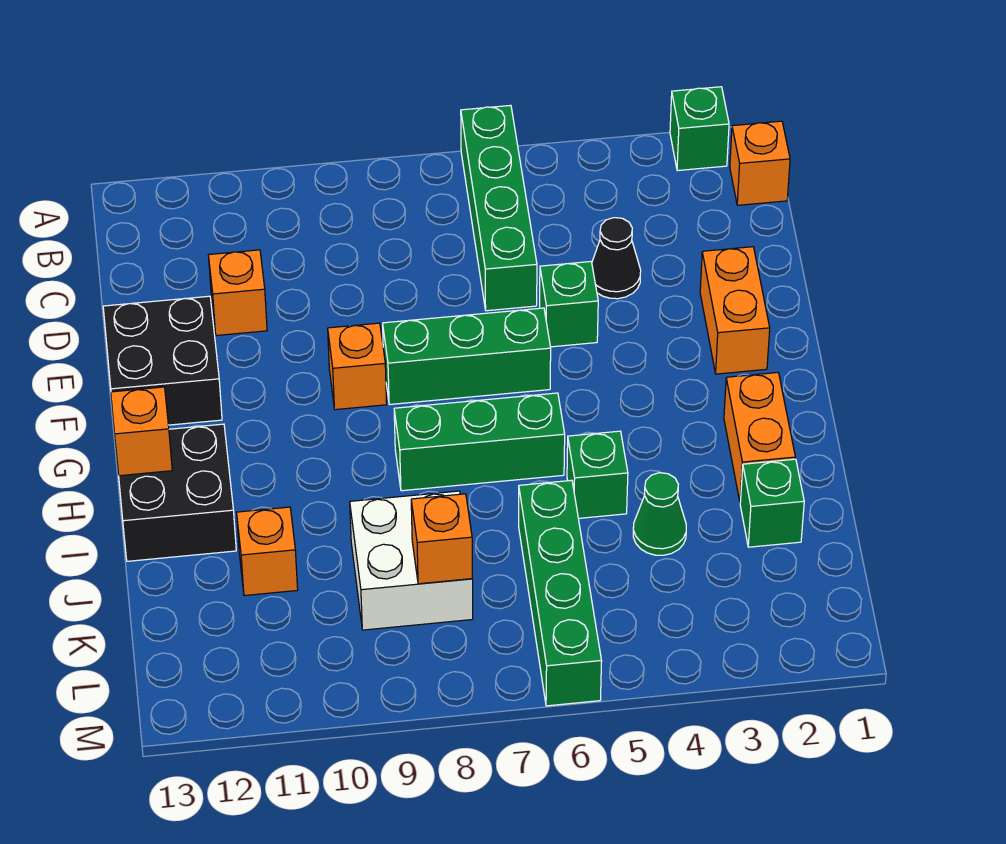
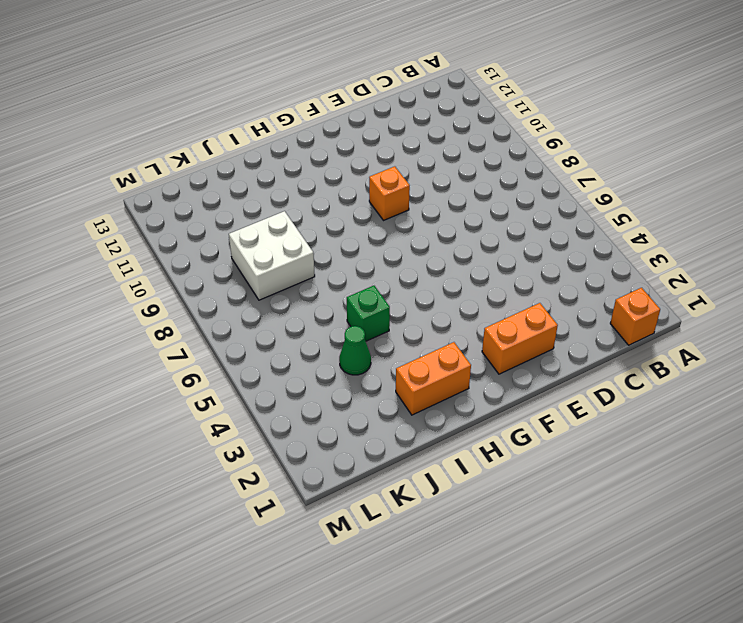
none -> green brick A2 level 1
none -> green brick A6:D6 level 1
none -> black cone D4 level 1

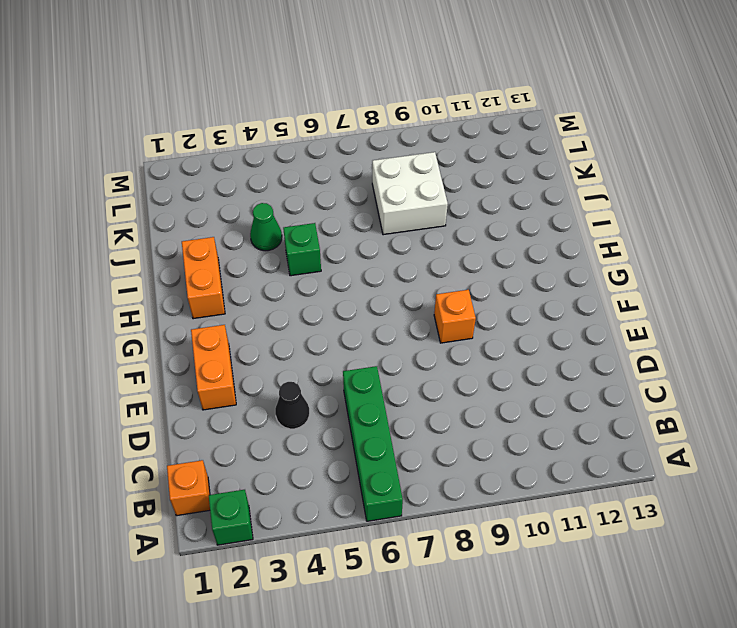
none -> orange brick D11 level 1
none -> green brick E5 level 1
none -> black brick E12:F13 level 1

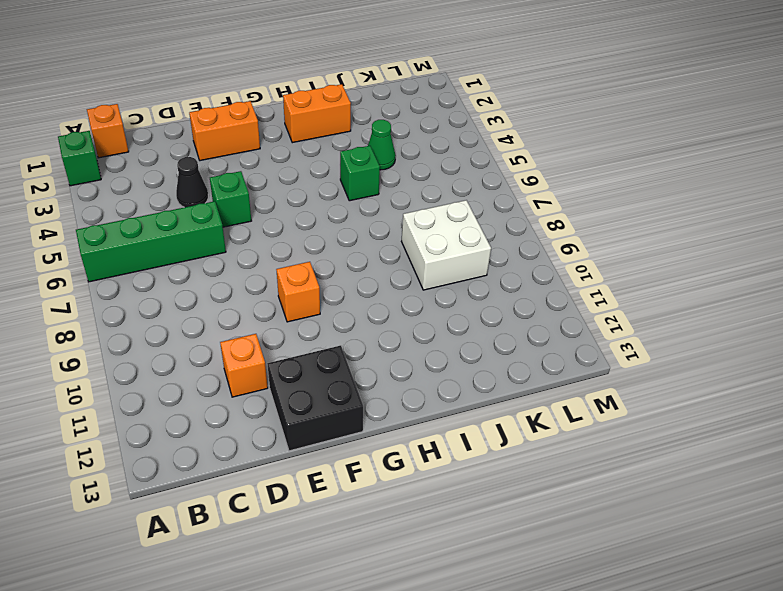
none -> green brick F6:F8 level 1
none -> green brick H6:H8 level 1
none -> black brick H12:I13 level 1

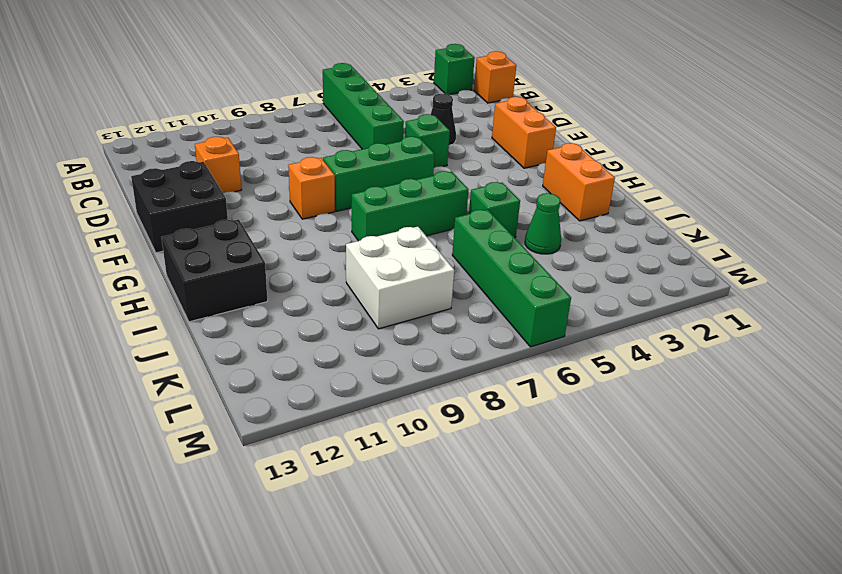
none -> green brick J2 level 1
none -> orange brick J11 level 1
none -> orange brick H13 level 2

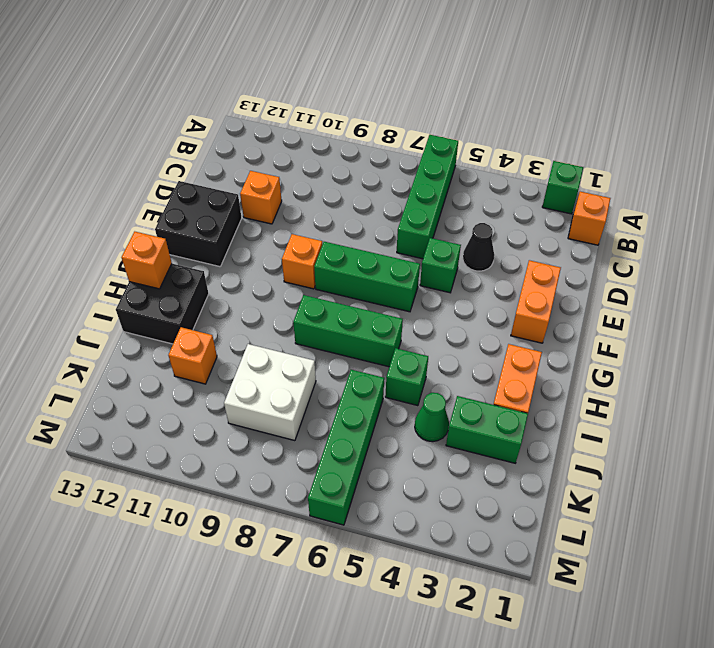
green brick J2:J3 level 1 -> green brick J2 level 1
none -> orange brick K8 level 2

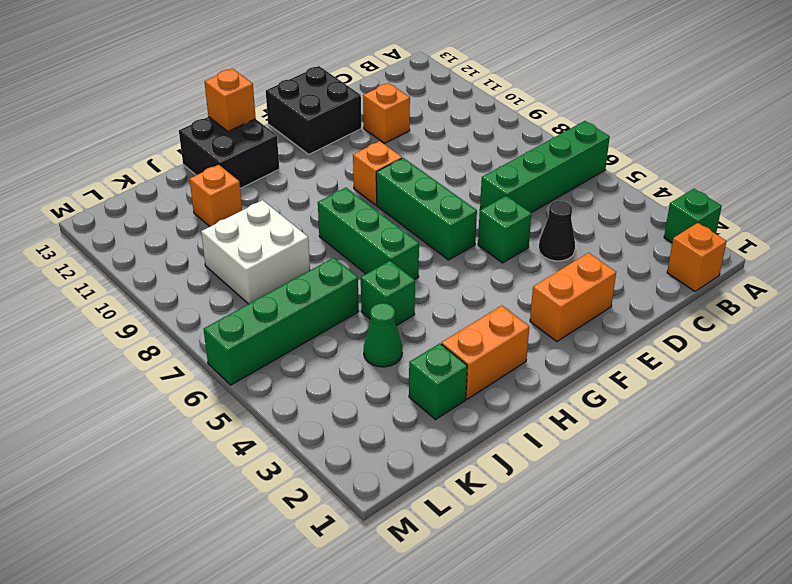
none -> orange brick K8 level 2

